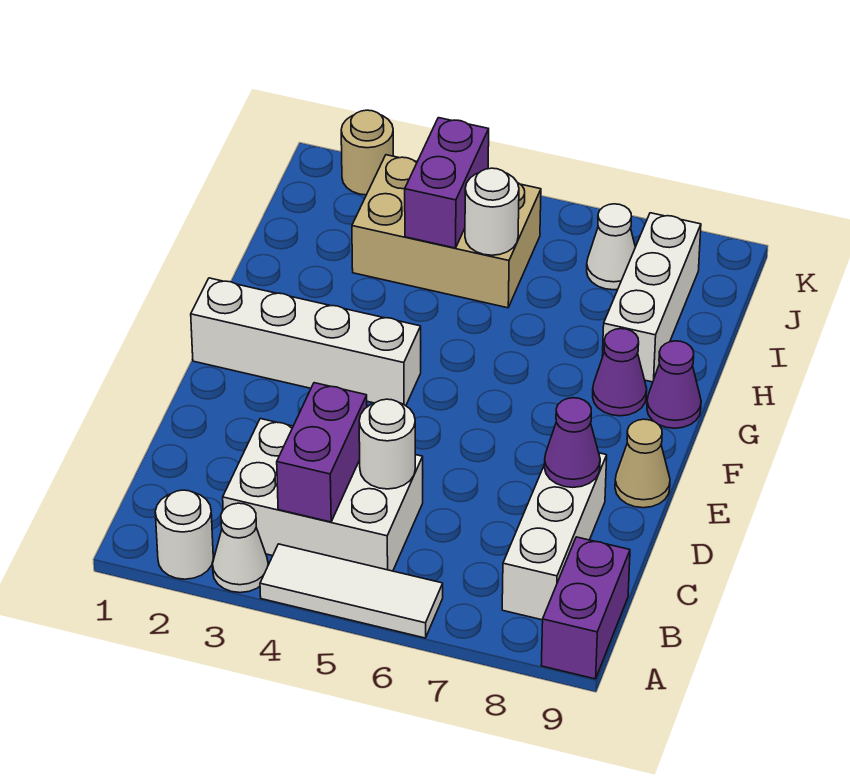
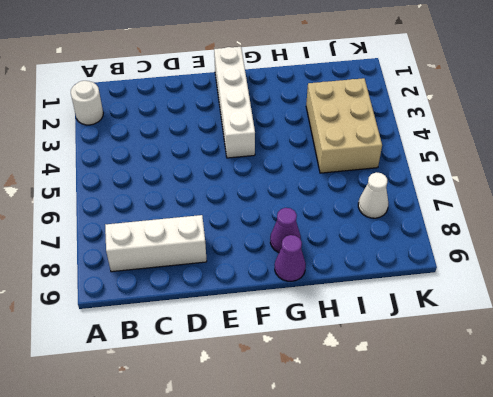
none -> white cone A3 level 1
none -> white tile A4:A6 level 1
none -> purple brick A9:B9 level 1

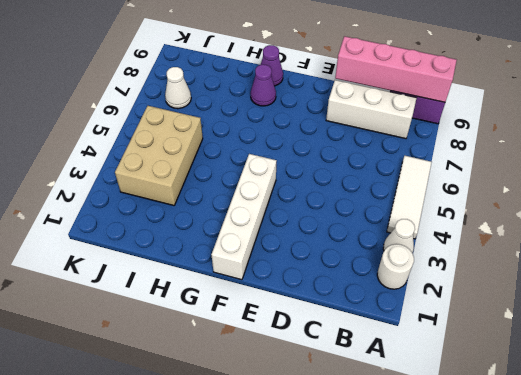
pink brick A9:D9 level 2 -> none
none -> white brick B3:C5 level 1
none -> tan cone E9 level 1
none -> white brick H8:J8 level 1

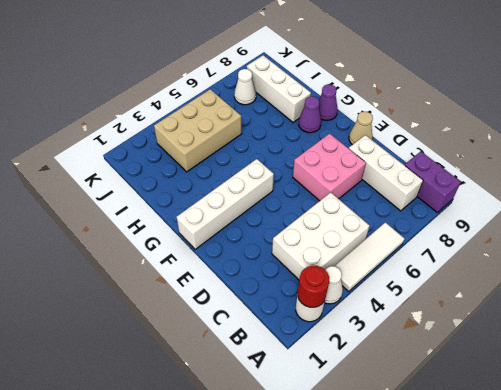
red round brick A2 level 2 -> none
pink brick D6:E7 level 1 -> none
none -> tan round brick K2 level 1
none -> purple brick B4:C4 level 2
none -> white round brick C5 level 2

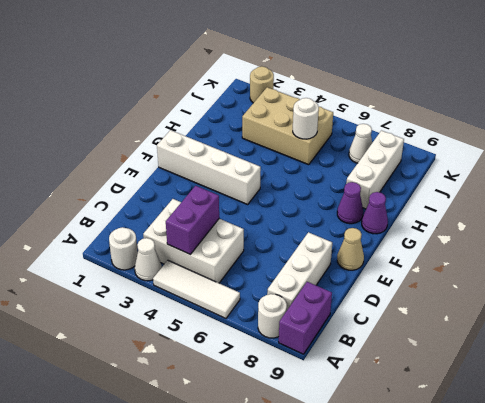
white round brick A8 level 1 -> white round brick C5 level 2
none -> purple cone D8 level 2
none -> purple brick I4:J4 level 2

